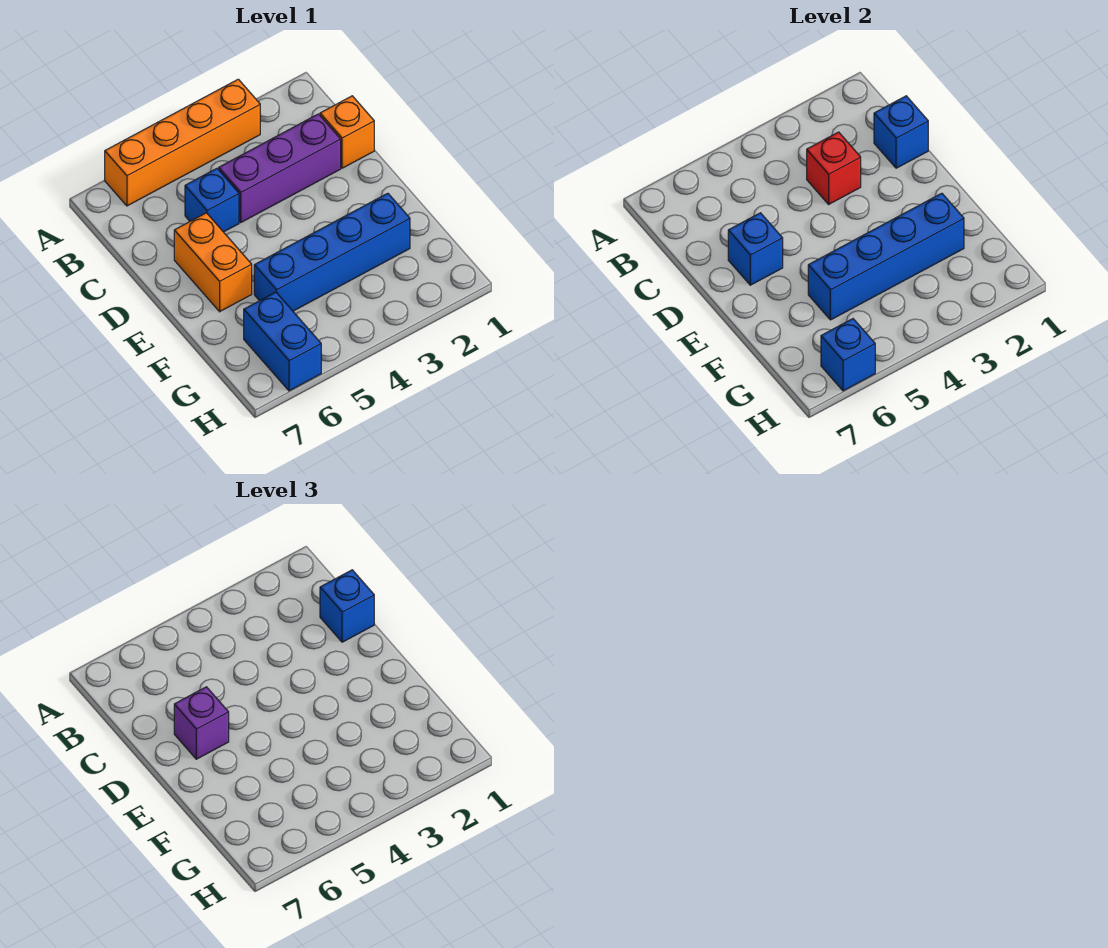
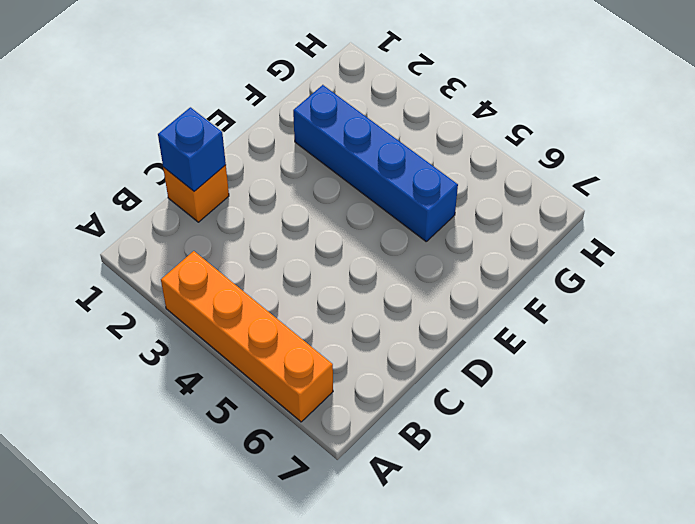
none -> purple brick C2:C4 level 1
none -> blue brick C5 level 1
none -> orange brick D6:E6 level 1

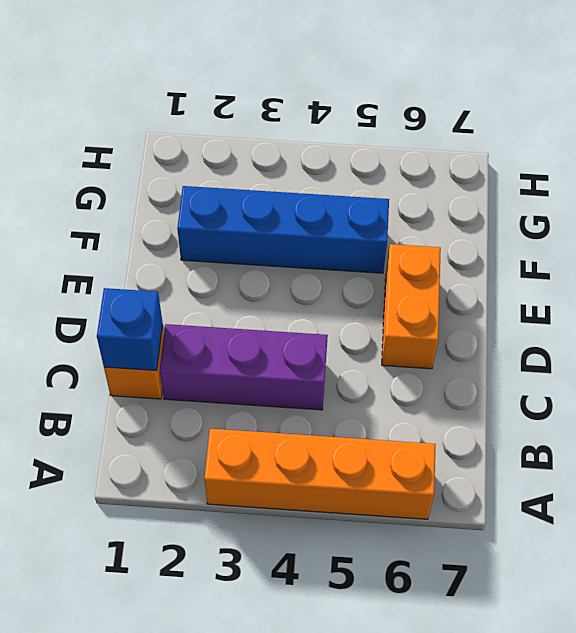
none -> blue brick C5 level 1
none -> blue brick G6:H6 level 1
none -> red brick C3 level 2

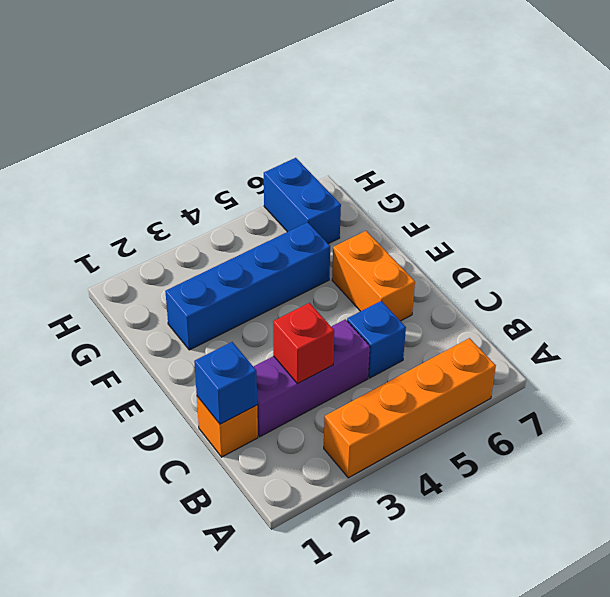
none -> blue brick D6 level 2
none -> blue brick F2:F5 level 2
none -> blue brick H6 level 2

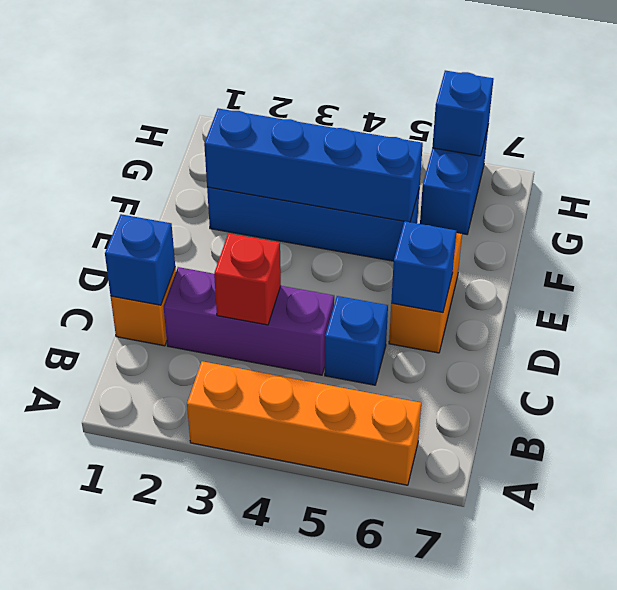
none -> blue brick C1 level 3
none -> purple brick D6 level 3

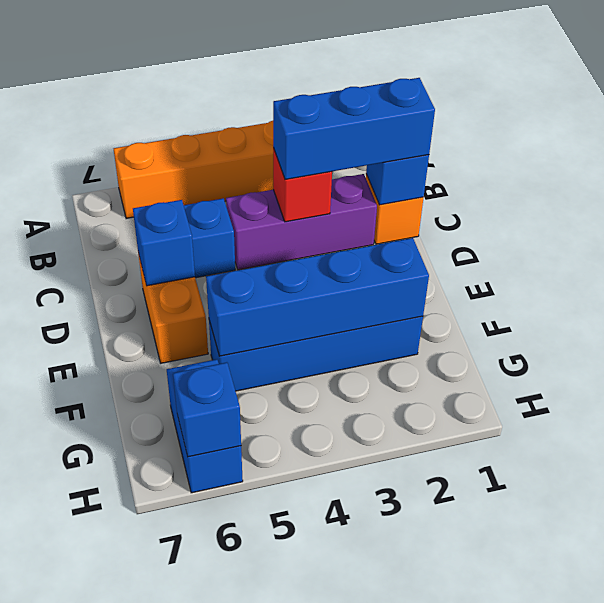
blue brick C1:C3 level 3 -> blue brick C1 level 3
none -> purple brick D6 level 3

